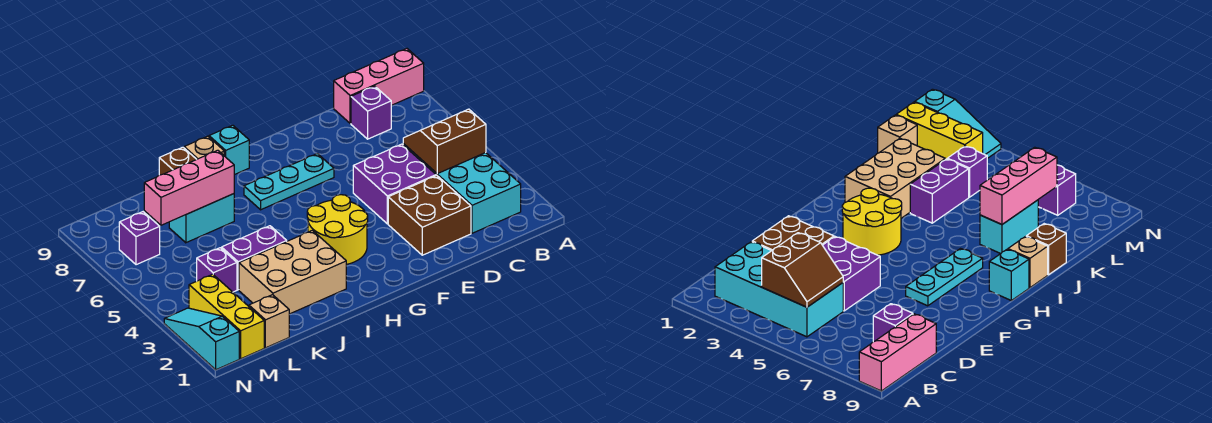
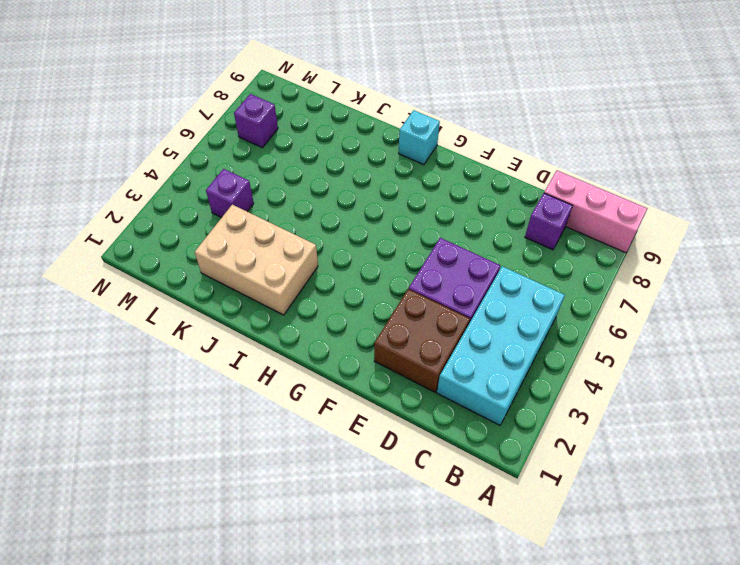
none -> cyan plate F7:H7 level 1
none -> yellow round brick G3:H4 level 1
none -> tan brick I9 level 1

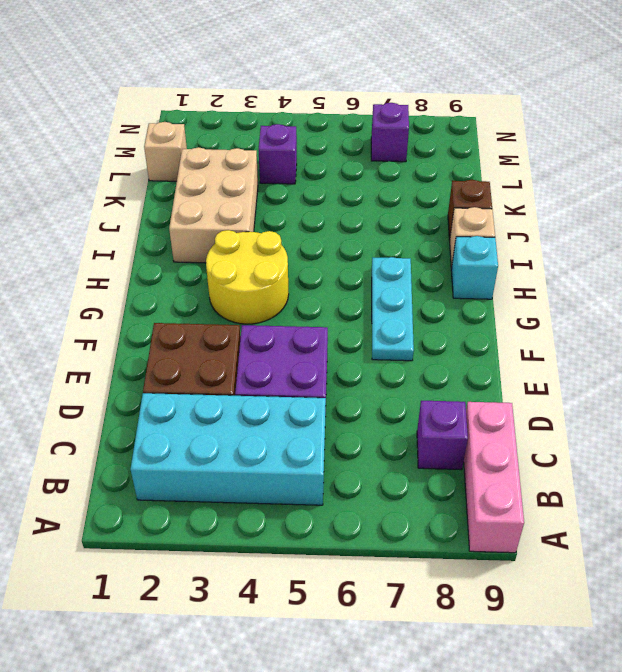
none -> purple brick J4:K4 level 1
none -> cyan brick J7:K7 level 1
none -> yellow brick M1:M3 level 1

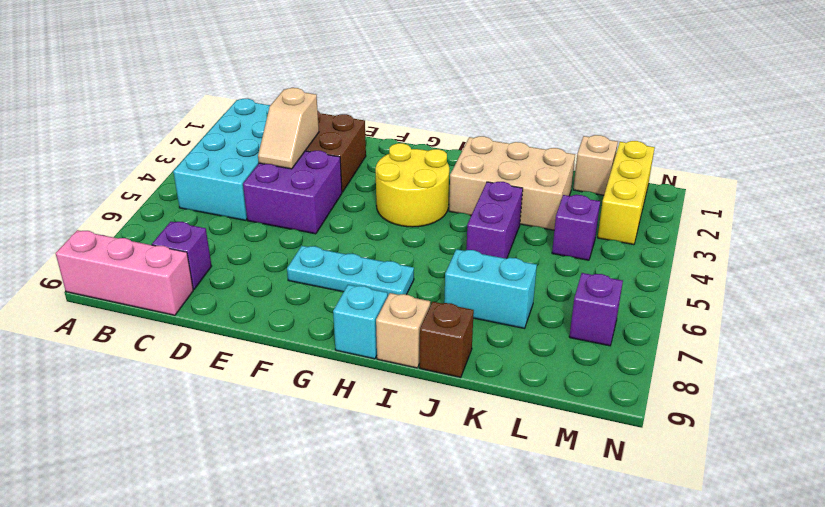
tan slope D3:D4 level 2 top 3 -> none
purple brick J4:J5 level 1 -> purple brick J4:K4 level 1
none -> cyan slope N1:N3 level 1 top 1
none -> brown slope B4:C5 level 2 top 4
none -> pink brick J7:L7 level 2

